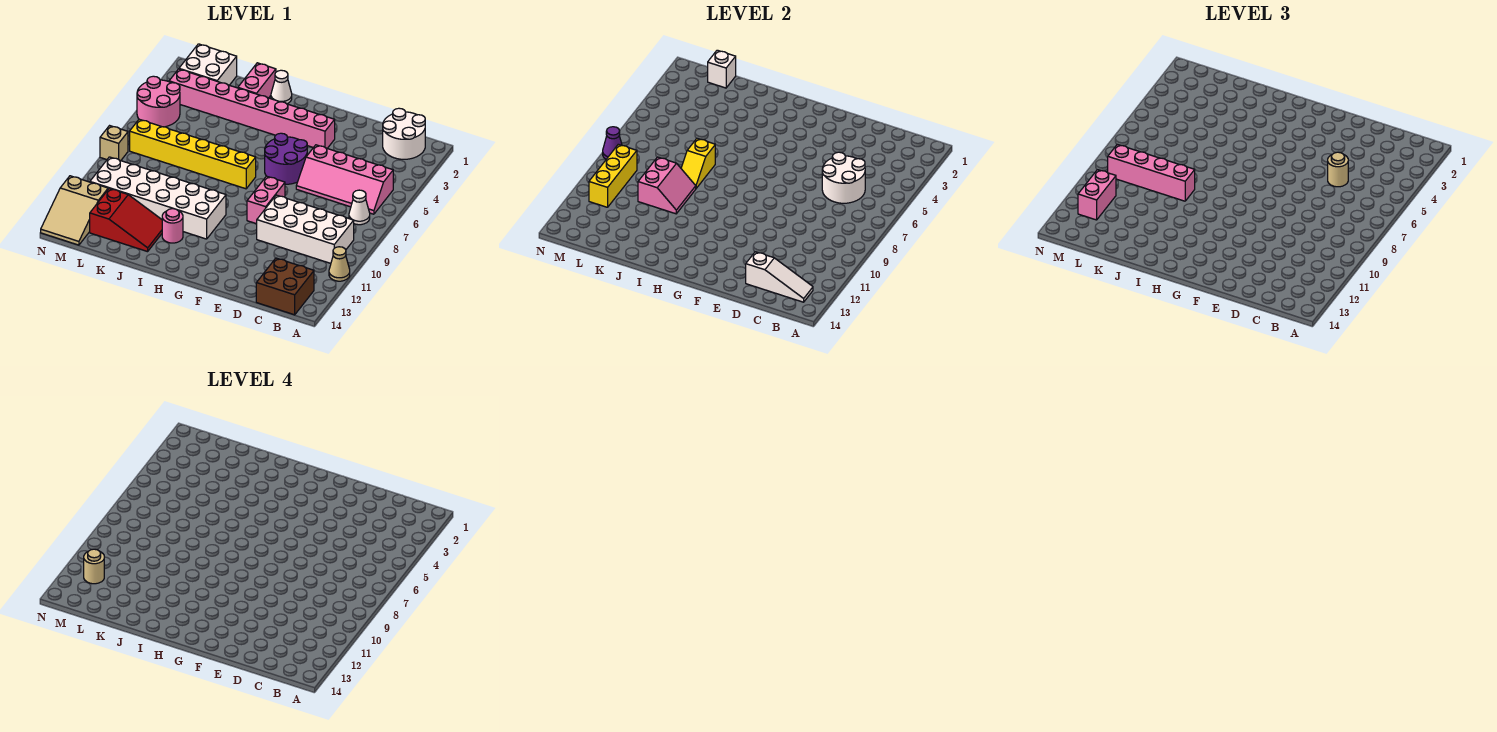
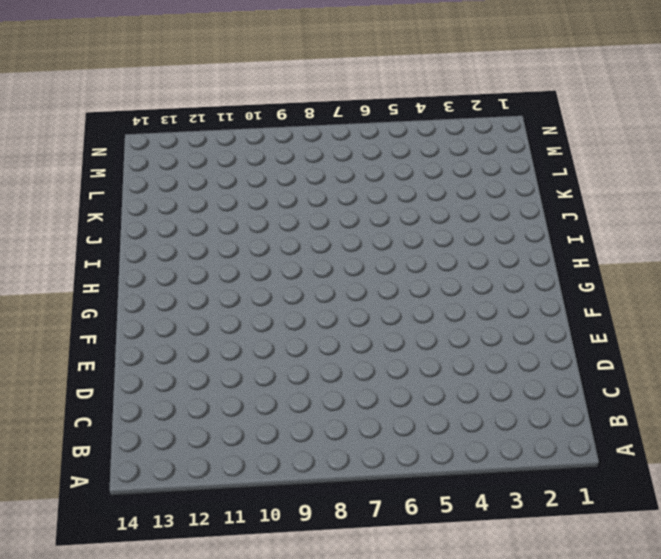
none -> tan cone A11 level 1
none -> white round brick B1:C2 level 1
none -> pink slope B5:E6 level 1 top 5
none -> white cone B7 level 1

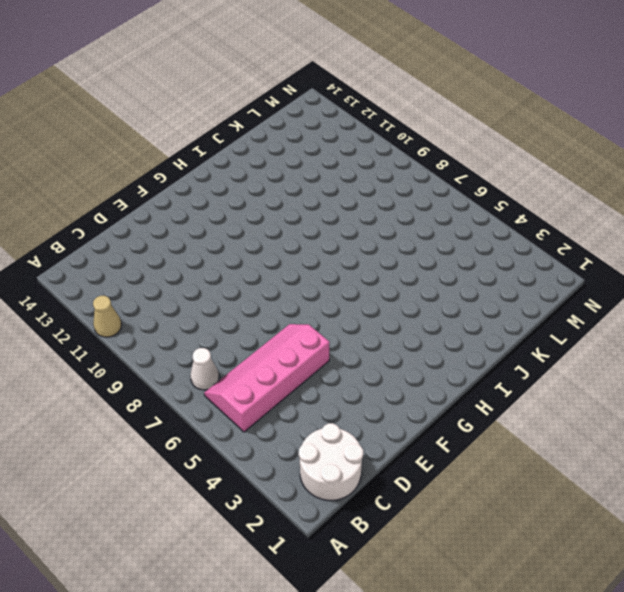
none -> white brick B9:E10 level 1
none -> brown brick B13:C14 level 1
none -> pink brick F3:M3 level 1
none -> purple round brick F5:G6 level 1

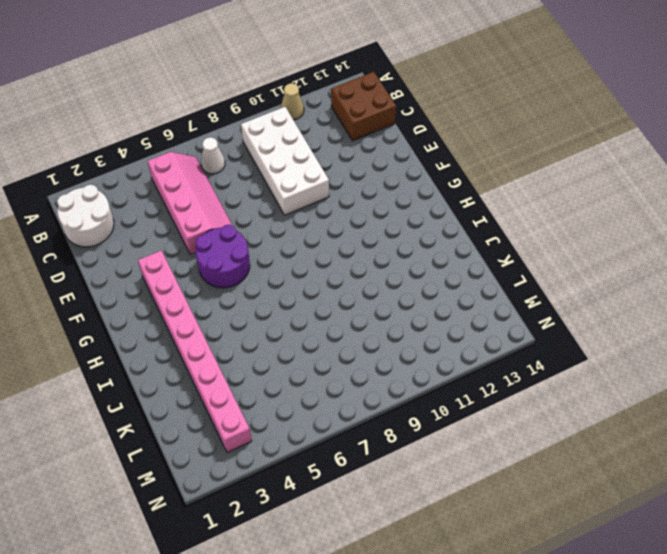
none -> pink brick F8:F9 level 1
none -> yellow brick H7:M7 level 1
none -> white brick H10:M11 level 1
none -> white cone I1 level 1

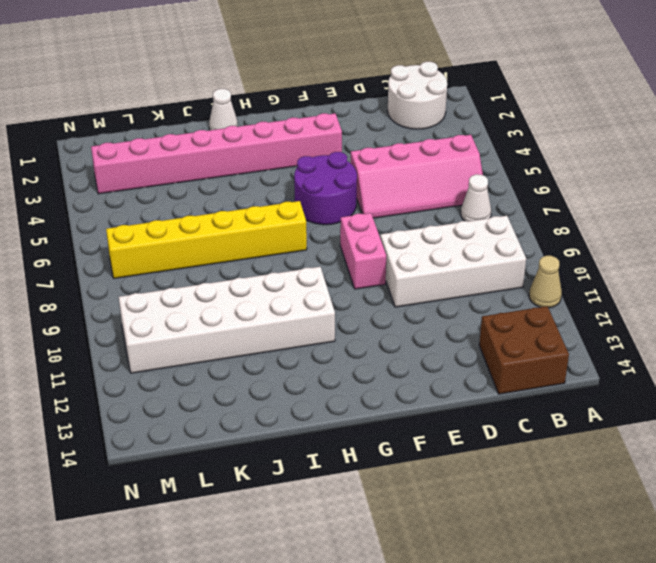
none -> pink round brick I12 level 1
none -> pink brick J1:J2 level 1
none -> red slope J12:L13 level 1 top L
none -> white brick L1:M2 level 1

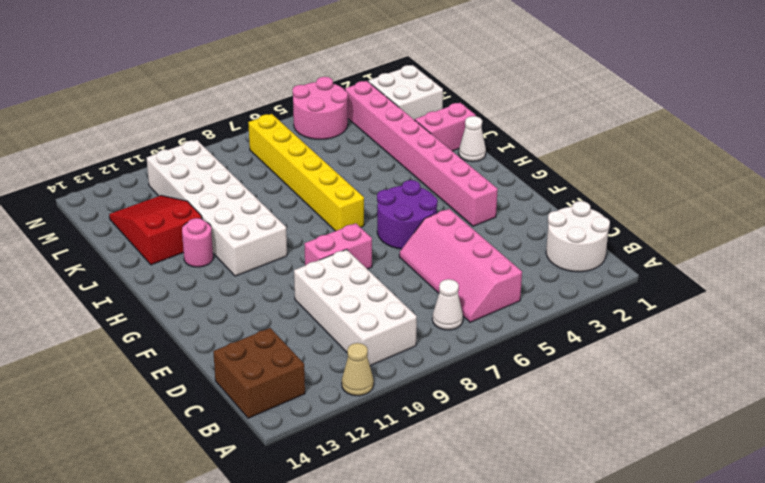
red slope J12:L13 level 1 top J -> red slope J12:L13 level 1 top L
none -> tan slope M12:N14 level 1 top 12
none -> tan brick N8 level 1
none -> white slope B13:D13 level 2 top D
none -> white round brick C5:D6 level 2

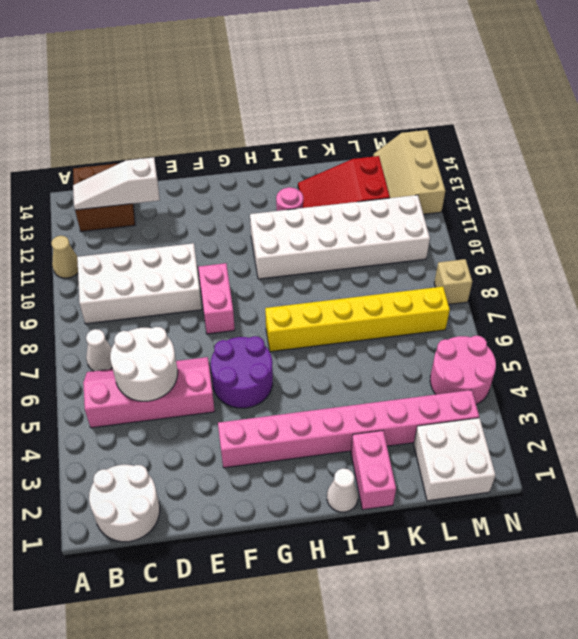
tan slope M12:N14 level 1 top N -> tan slope M12:N14 level 1 top 12
none -> yellow slope J7:J8 level 2 top 7
none -> pink slope J9:K10 level 2 top K
none -> white brick L1 level 2
none -> yellow brick M9:M11 level 2

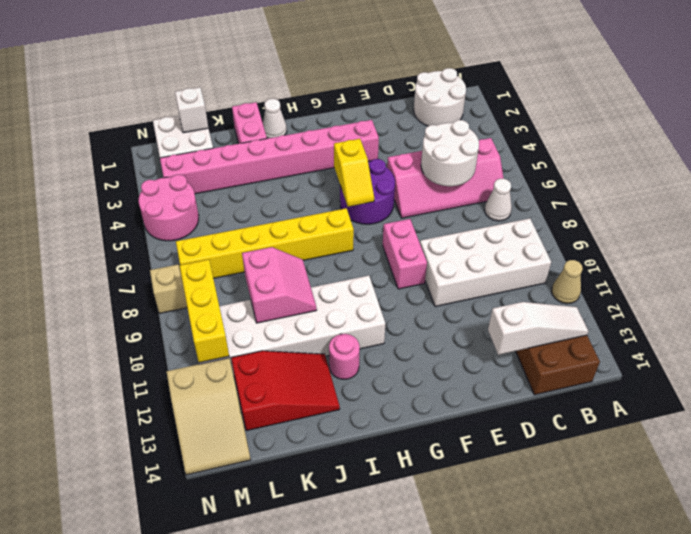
yellow slope G5:G6 level 2 top 5 -> yellow slope J7:J8 level 2 top 7
none -> purple cone N8 level 2
none -> tan round brick D5 level 3
none -> pink brick J9:M9 level 3
none -> pink brick M11:M12 level 3

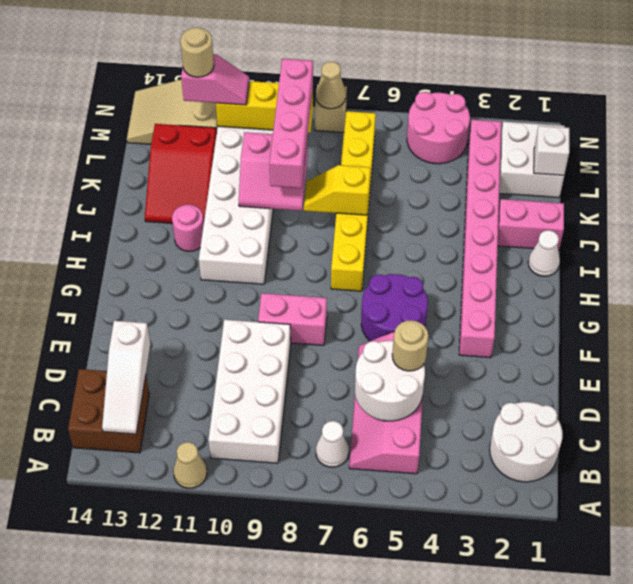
pink slope M11:M12 level 3 top 12 -> pink brick M11:M12 level 3
tan cone N8 level 2 -> purple cone N8 level 2

